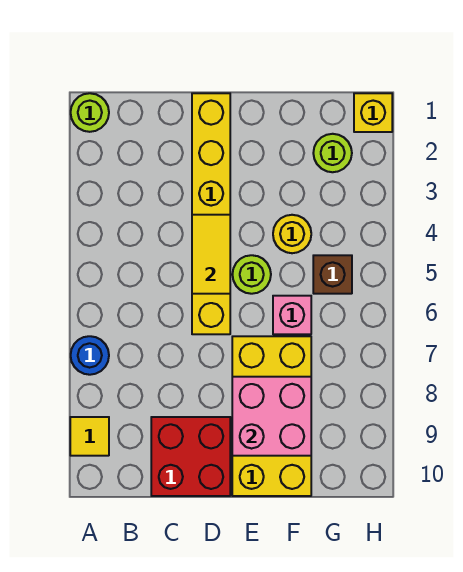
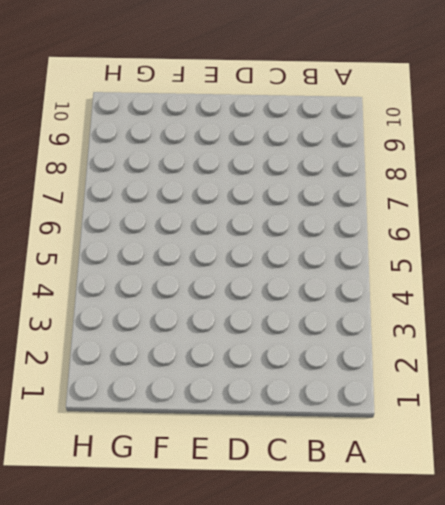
none -> lime round brick A1 level 1
none -> blue round brick A7 level 1
none -> yellow tile A9 level 1

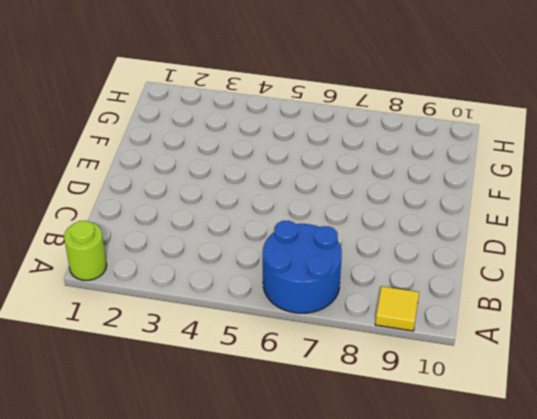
blue round brick A6:B7 level 1 -> blue round brick A7 level 1
none -> red brick C9:D10 level 1
none -> yellow brick D1:D6 level 1
none -> lime round brick E5 level 1

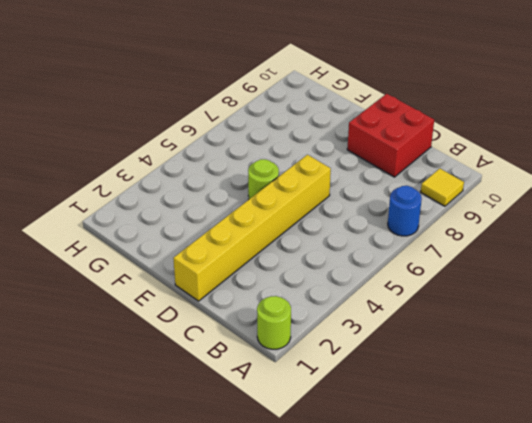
none -> yellow brick E7:F10 level 1
none -> yellow round brick F4 level 1
none -> pink brick F6 level 1

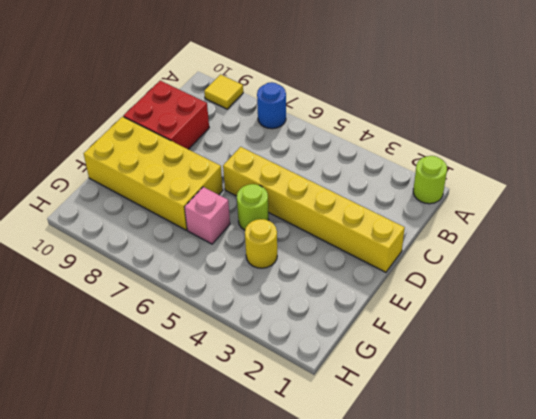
none -> lime round brick G2 level 1
none -> brown brick G5 level 1
none -> yellow brick H1 level 1

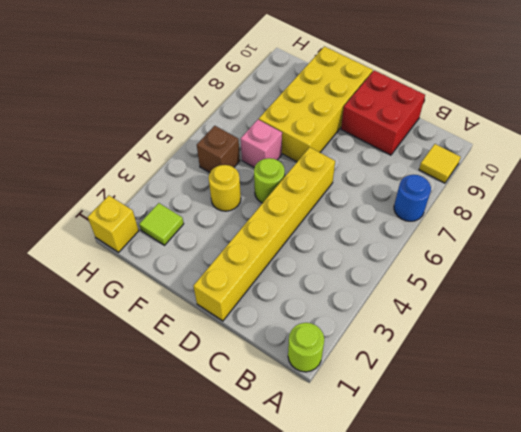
lime tile G2 level 1 -> lime round brick G2 level 1
none -> yellow tile D4:D5 level 2
none -> pink brick E8:F9 level 2

